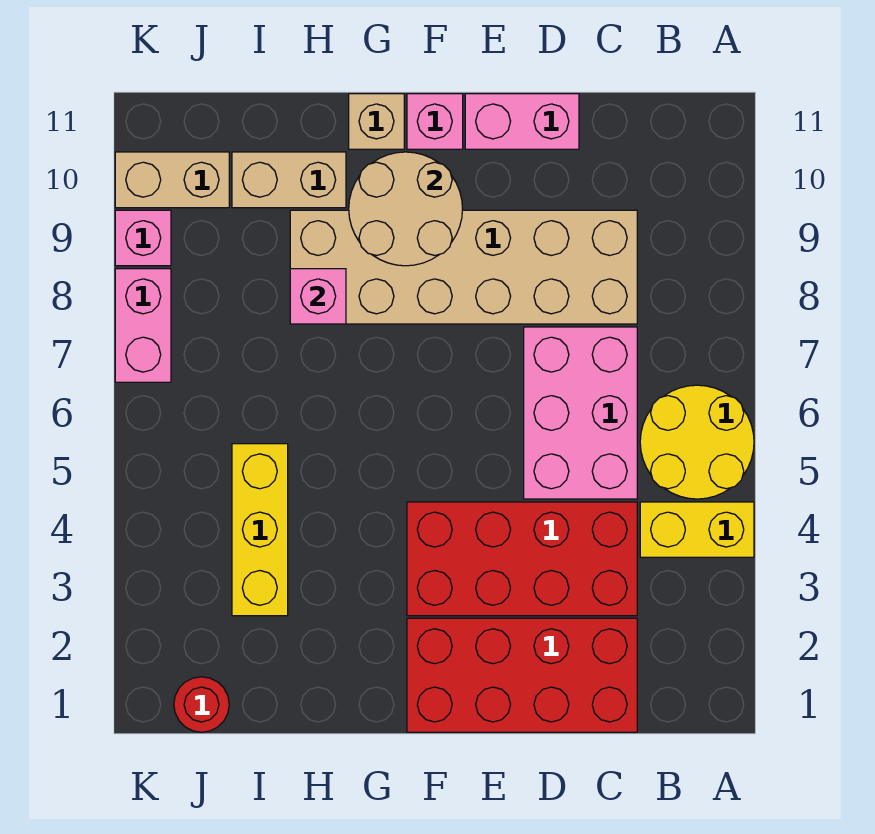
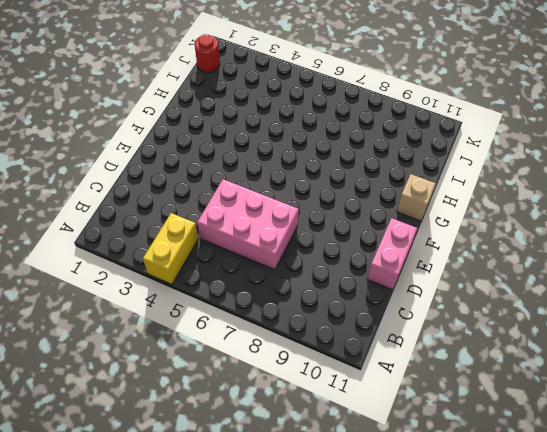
none -> yellow round brick A5:B6 level 1
none -> red brick C1:F2 level 1
none -> red brick C3:F4 level 1

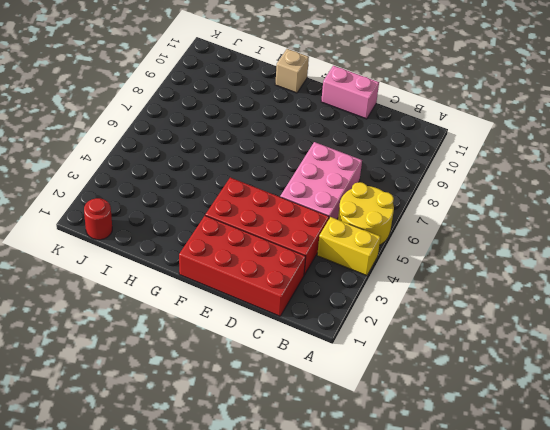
none -> tan brick C8:H9 level 1
none -> pink brick F11 level 1
none -> tan brick H10:I10 level 1

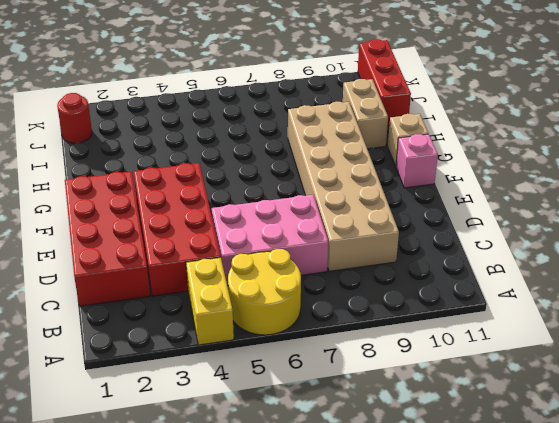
red brick I11:K11 level 1 -> none
none -> pink brick D11:E11 level 1
none -> yellow brick I3:I5 level 1
none -> tan brick J10:K10 level 1

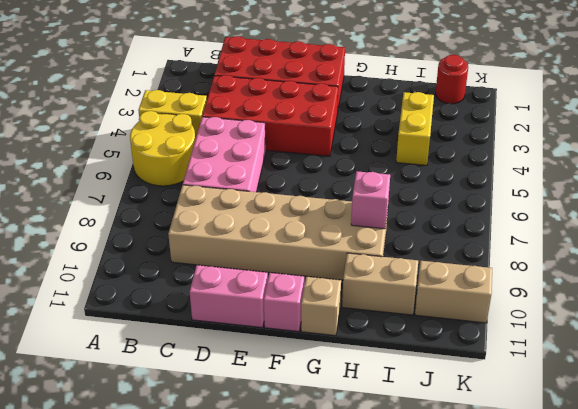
yellow brick I3:I4 level 1 -> yellow brick I3:I5 level 1
none -> pink brick K7:K8 level 1
none -> pink brick K9 level 1
none -> tan round brick F9:G10 level 2

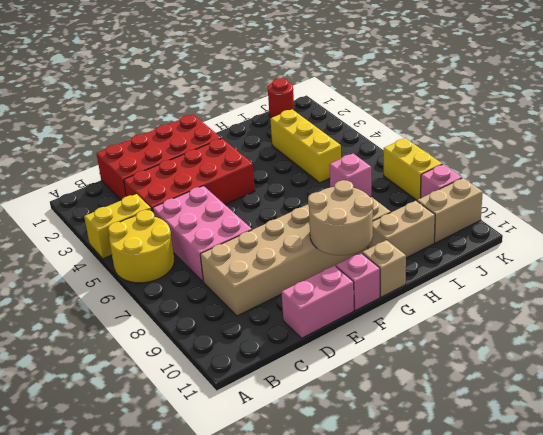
yellow brick K7:K8 level 1 -> pink brick K7:K8 level 1

